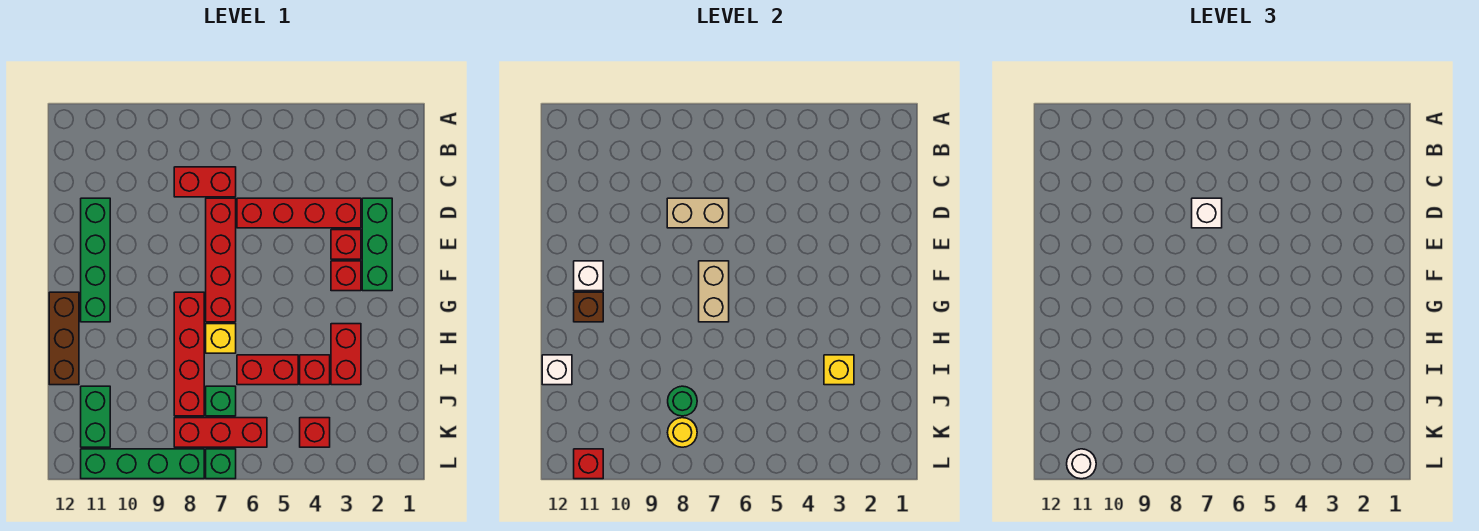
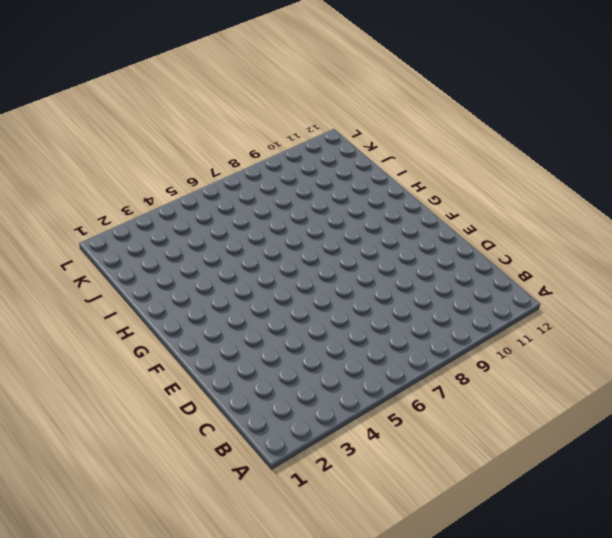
none -> red brick C7:C8 level 1
none -> green brick D2:F2 level 1
none -> red brick D3:D6 level 1
none -> red brick D7:G7 level 1

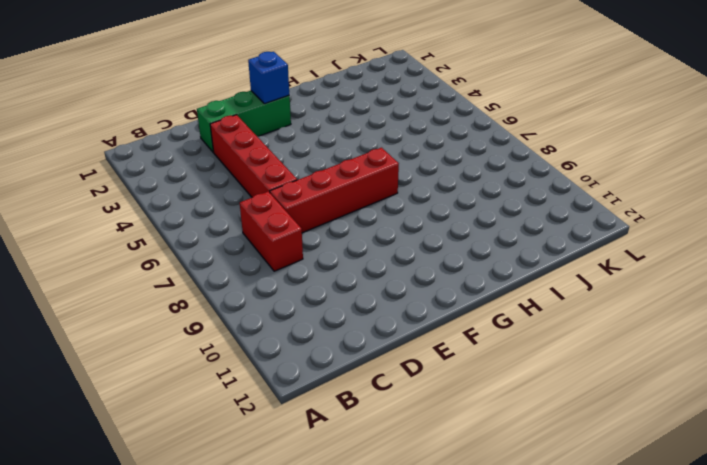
blue brick F2 level 2 -> none
none -> green brick D11:G11 level 1
none -> red brick E3 level 1
none -> red brick F3 level 1
none -> red brick G8:J8 level 1

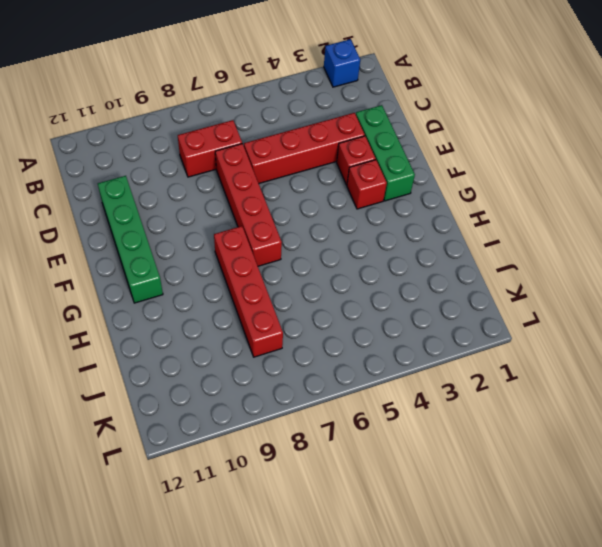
blue brick A2 level 1 -> none
none -> brown brick G12:I12 level 1
none -> red brick H3:I3 level 1
none -> yellow brick H7 level 1
none -> red brick I4 level 1

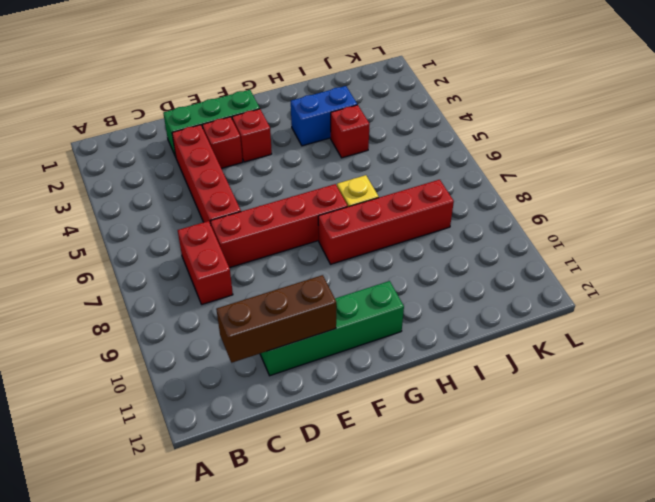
brown brick C11:E11 level 2 -> brown brick G12:I12 level 1
blue brick H3:I3 level 1 -> red brick H3:I3 level 1
none -> red brick I5:I6 level 1
none -> green brick J7 level 1
none -> green brick J11:K11 level 1
none -> red brick K4 level 1

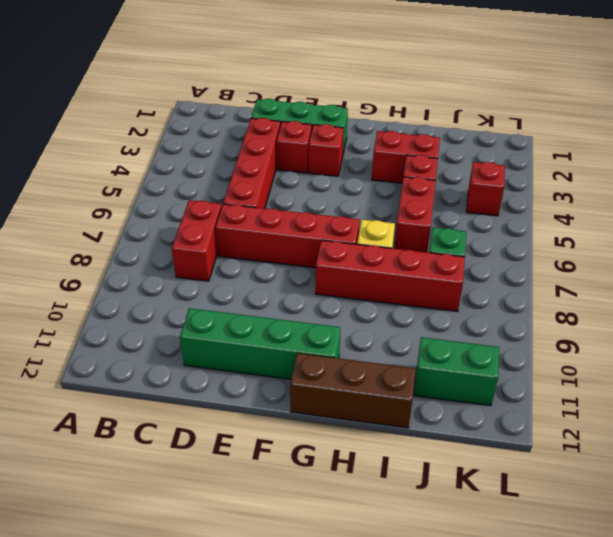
none -> red brick K6:K8 level 1
none -> green brick L7 level 1
none -> green brick L8:L11 level 1
none -> tan brick D7:D8 level 2

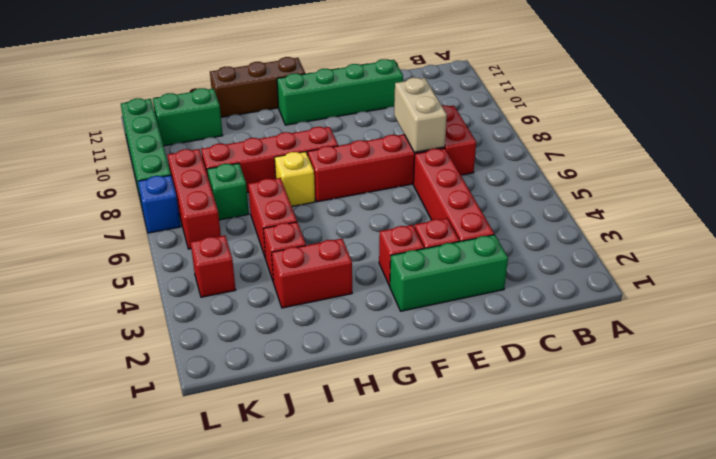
blue brick L7 level 1 -> green brick L7 level 1
none -> tan brick F7:G7 level 2
none -> white brick F11 level 2
none -> brown brick G11 level 2
none -> yellow brick I3 level 2

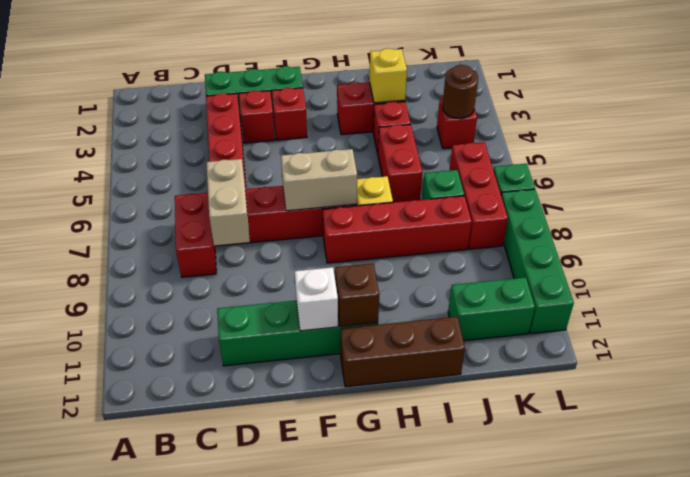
brown round brick K4 level 2 -> none
none -> white brick I12 level 2
none -> green round brick J8 level 2
none -> yellow round brick K8 level 2
none -> red brick L11 level 2

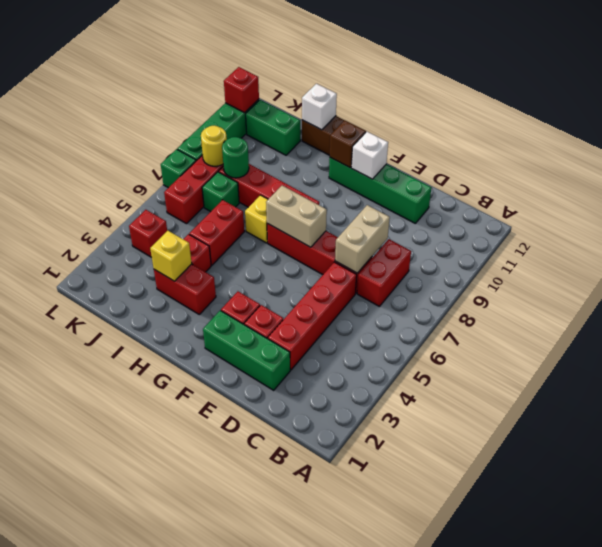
none -> white brick D7 level 3
none -> white round brick L11 level 3

